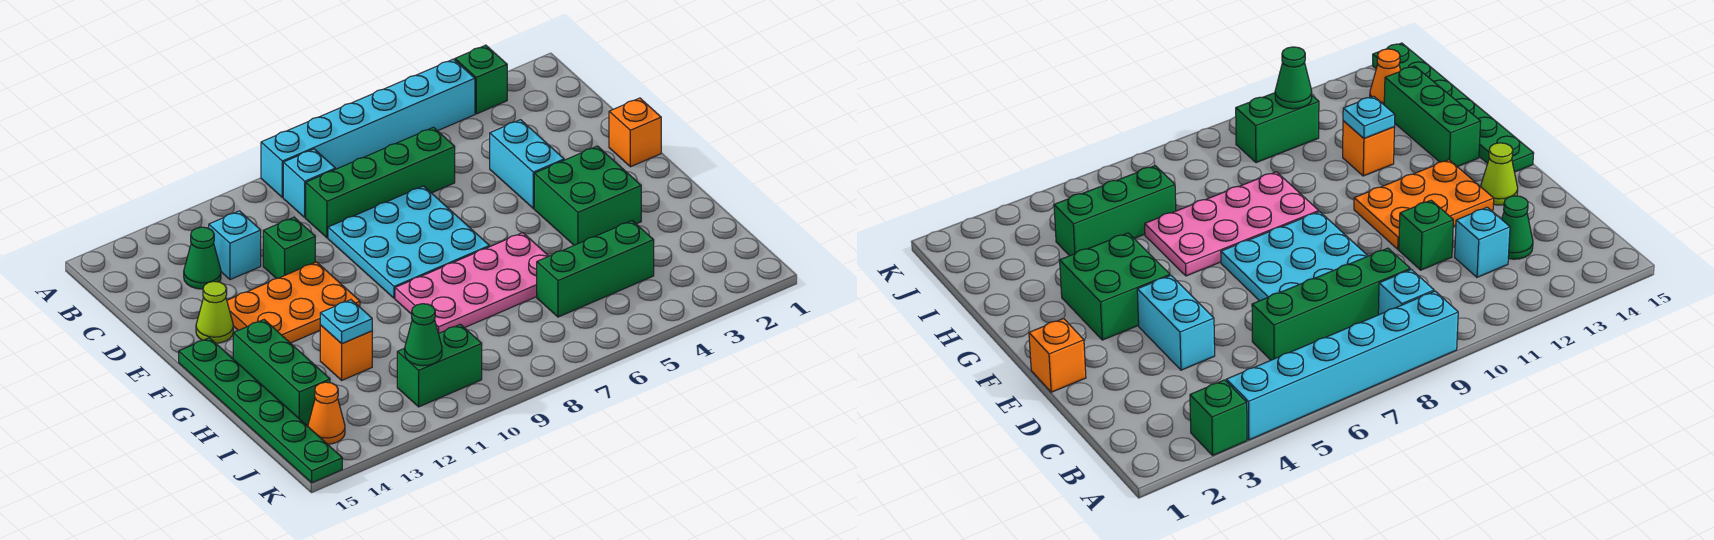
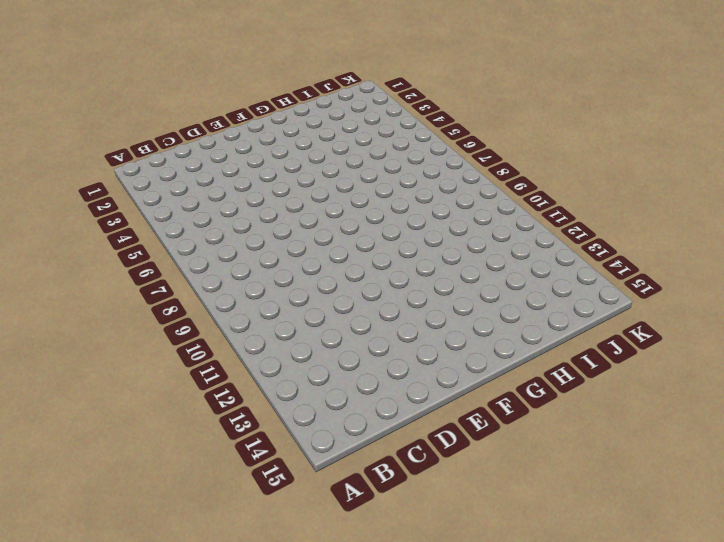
none -> green brick A3 level 1
none -> cyan brick A4:A9 level 1
none -> cyan brick B9 level 1

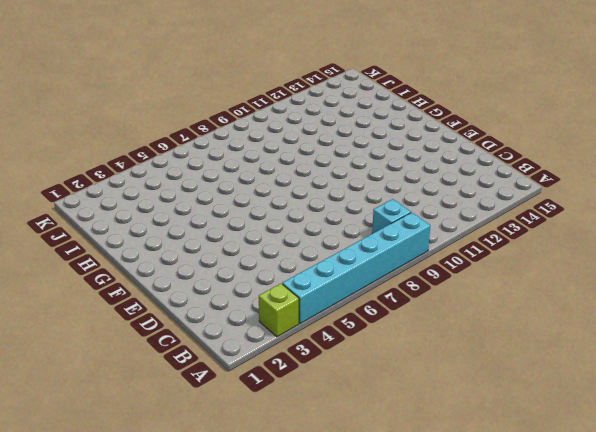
lime brick A3 level 1 -> green brick A3 level 1
none -> green brick C6:C9 level 1
none -> cyan brick C12 level 1
none -> green cone C13 level 1

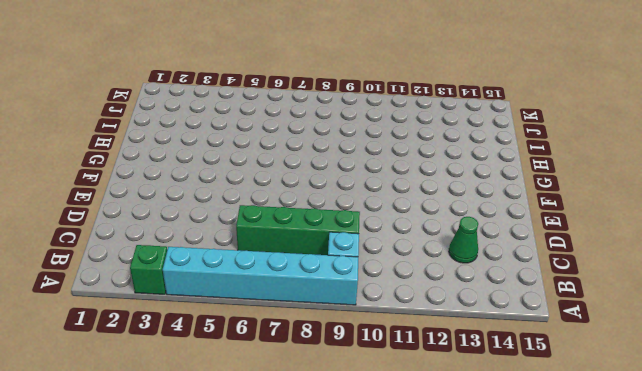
none -> cyan brick C12 level 1
none -> cyan brick D4:E4 level 1
none -> cyan plate D7:F9 level 1

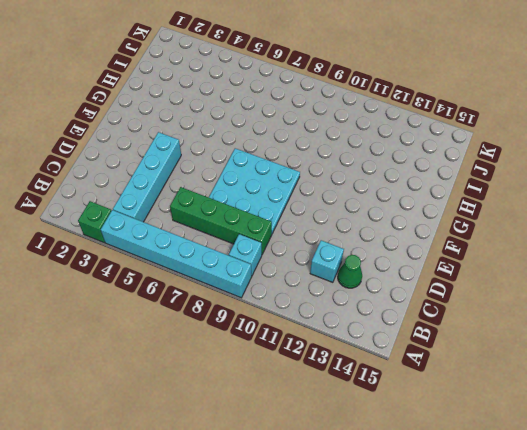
cyan brick B4:E4 level 1 -> cyan brick D4:E4 level 1
none -> green brick D11 level 1
none -> orange brick E1 level 1
none -> orange plate E11:F13 level 1

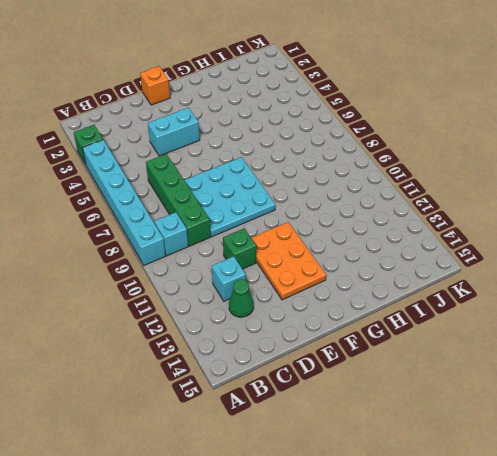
none -> lime cone E14 level 1
none -> green brick F3:G4 level 1
none -> green plate F15:K15 level 1

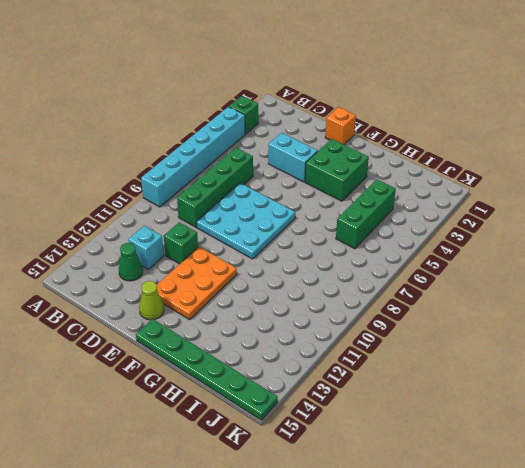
none -> cyan brick B9 level 1
none -> pink plate G6:H9 level 1
none -> green brick G14:I14 level 1

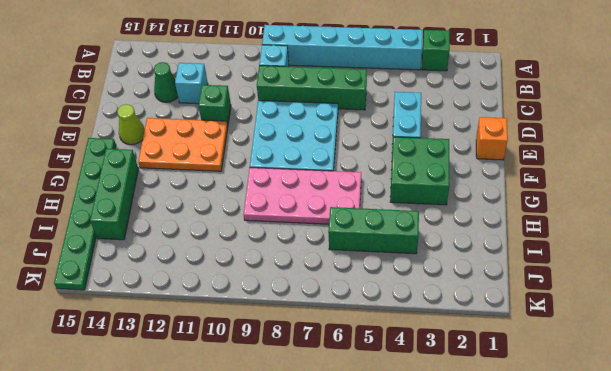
none -> orange brick H12 level 1
none -> green brick J10:J11 level 1
none -> orange cone J14 level 1

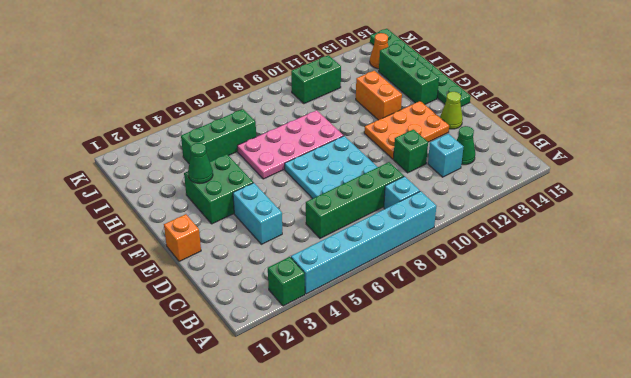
green cone G3 level 2 -> green cone J11 level 2
orange brick G12:H12 level 1 -> orange brick H12 level 1
none -> cyan plate H12 level 2

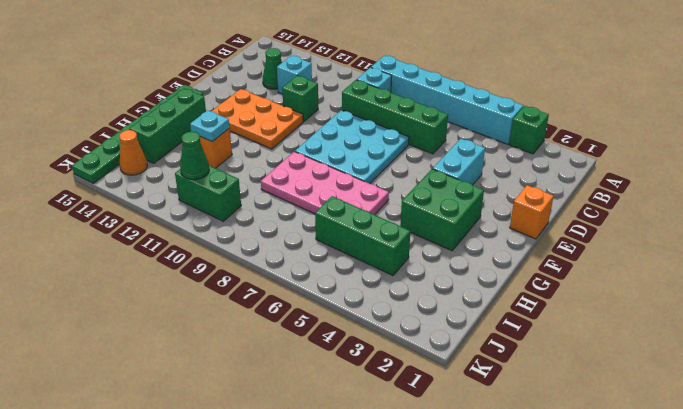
none -> lime cone E14 level 1

